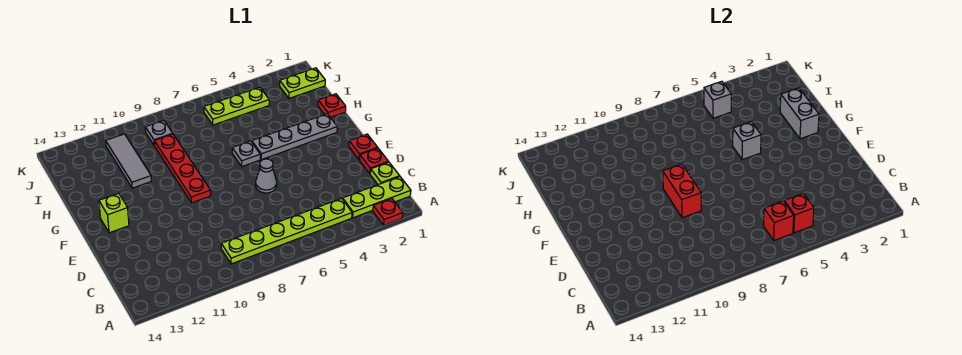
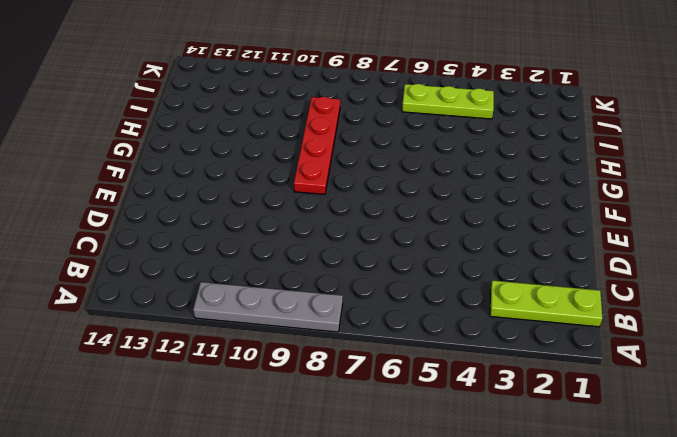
grey plate A8:A11 level 1 -> grey plate G2:G5 level 1
none -> red plate A2 level 1
none -> lime plate B4:B9 level 1
none -> lime plate C1 level 1

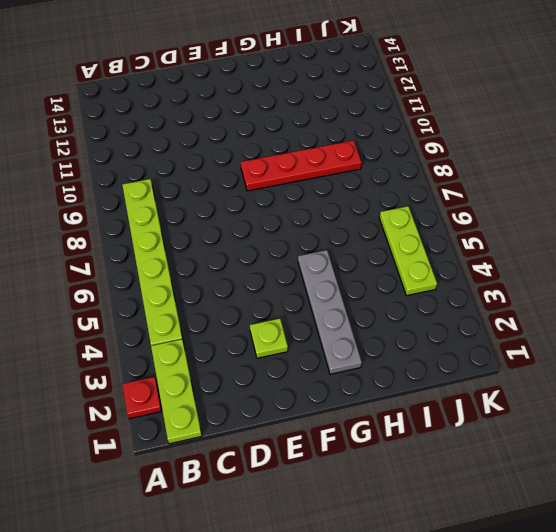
lime plate E3 level 1 -> lime plate C1 level 1
none -> red plate D1 level 1
none -> red plate E1 level 1
none -> grey cone E6 level 1

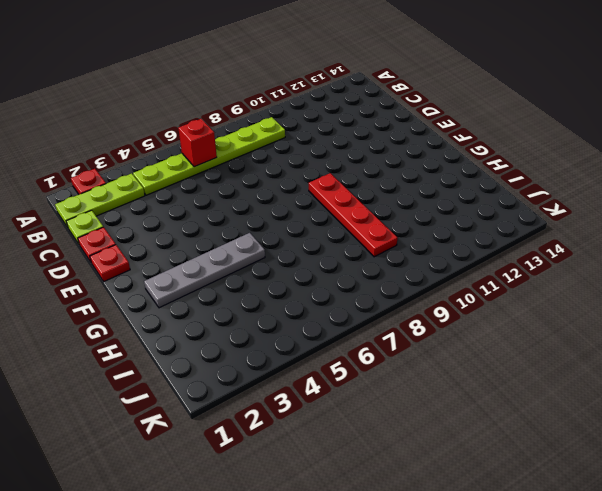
none -> grey cone E6 level 1
none -> lime brick F13 level 1
none -> grey plate G6 level 1

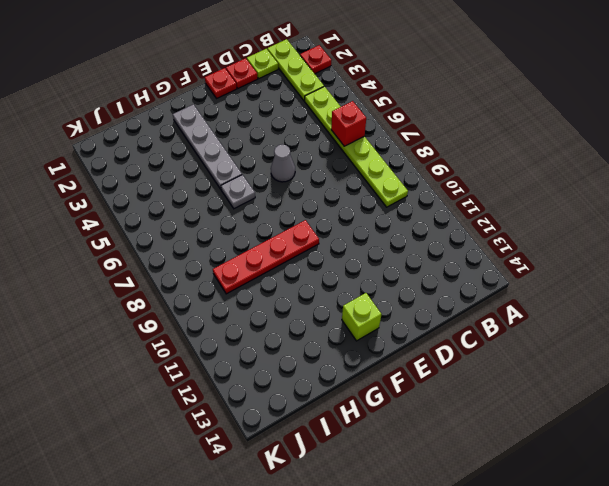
none -> red plate H1 level 1
none -> grey tile H11:J11 level 1
none -> lime plate J1:J2 level 1

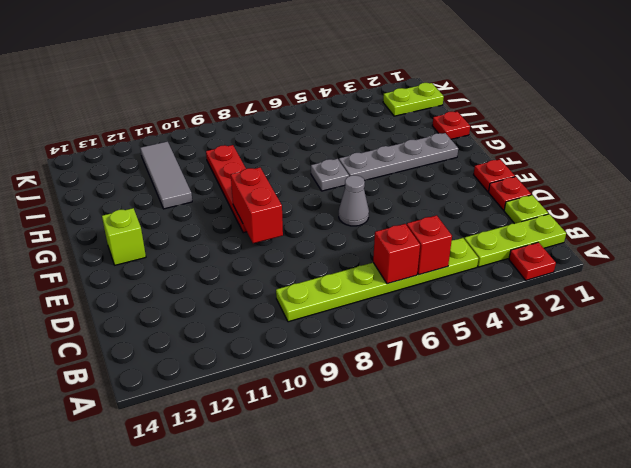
none -> lime plate J4:J6 level 1
none -> grey plate J9 level 1
none -> grey brick G2:H2 level 2

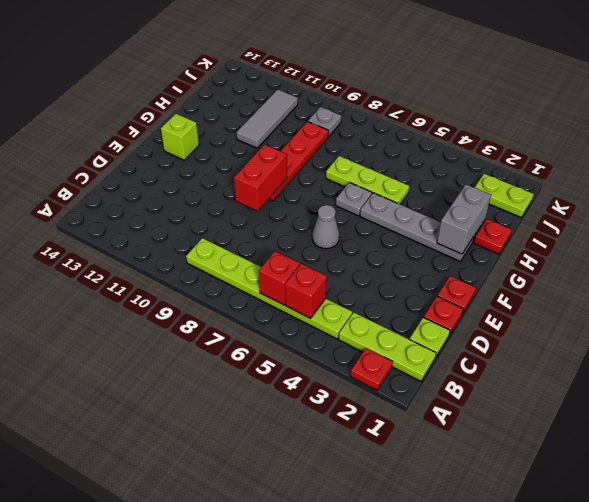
lime plate H5:H7 level 1 -> lime plate J4:J6 level 1
none -> grey brick G5 level 2
none -> grey brick J5 level 2

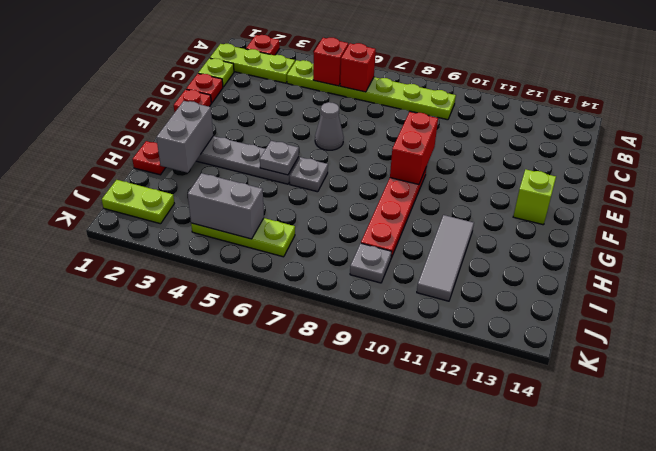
grey plate G5 level 2 -> grey brick G5 level 2
grey brick J4:J5 level 2 -> grey brick J5 level 2

